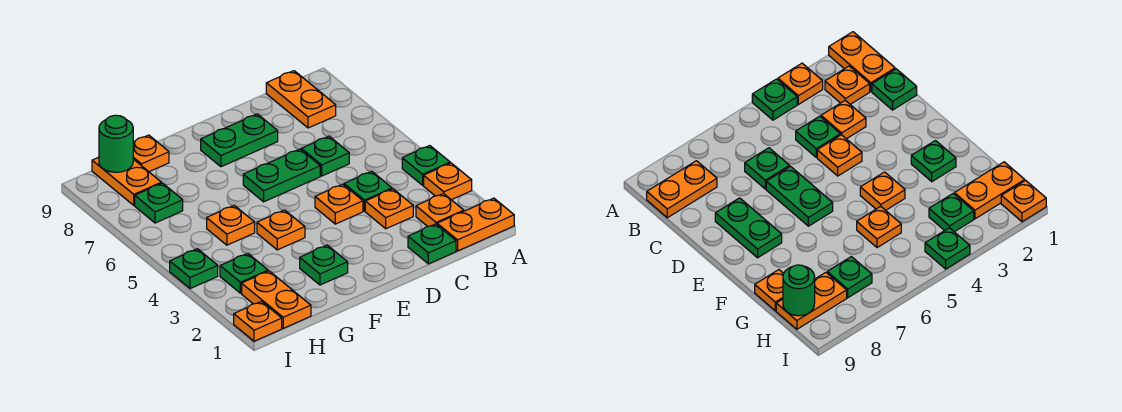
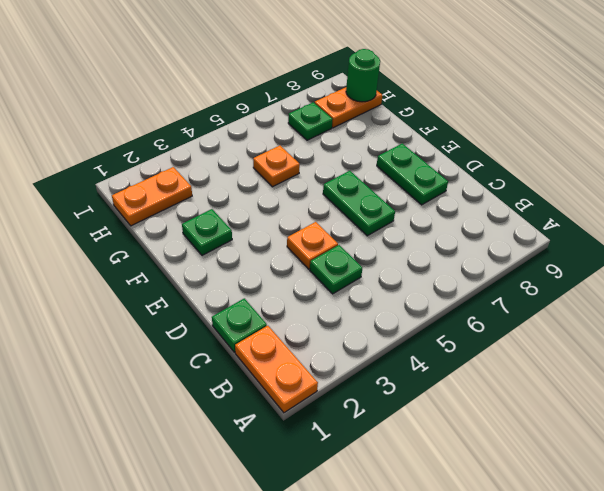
none -> orange plate A3 level 1
none -> green plate A4 level 1
none -> orange plate B2 level 1

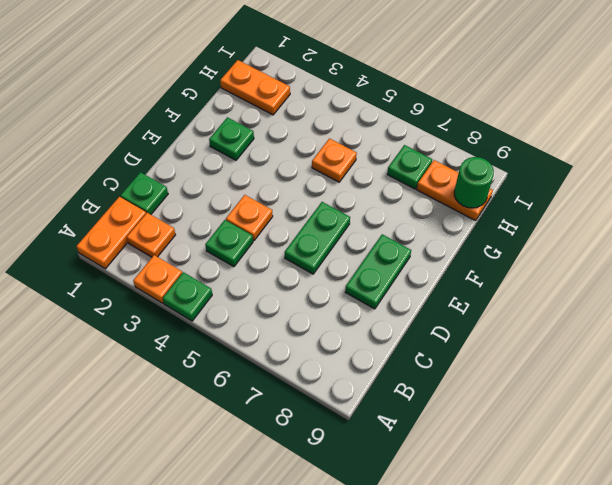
none -> orange plate B8:B9 level 1
none -> orange plate C3 level 1
none -> green plate C6 level 1

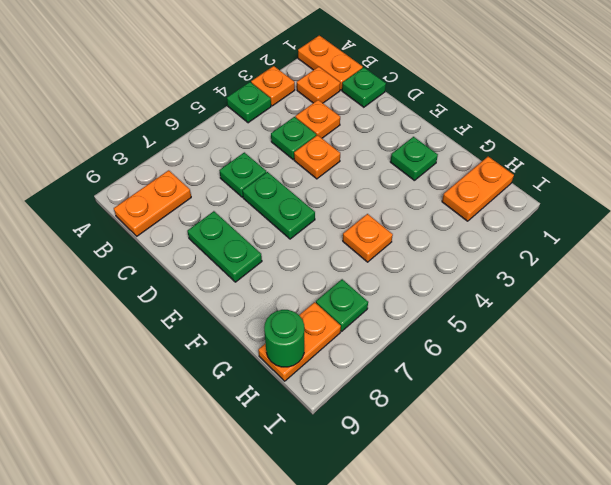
none -> orange plate F4 level 1
none -> orange plate G9 level 1
none -> green plate H3 level 1

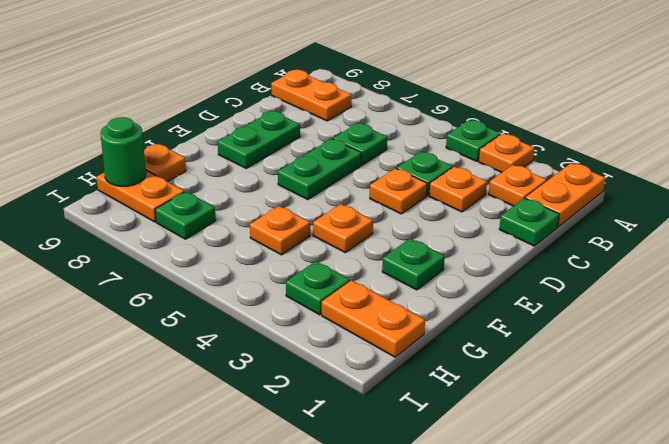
none -> orange plate I1 level 1
none -> green plate I4 level 1

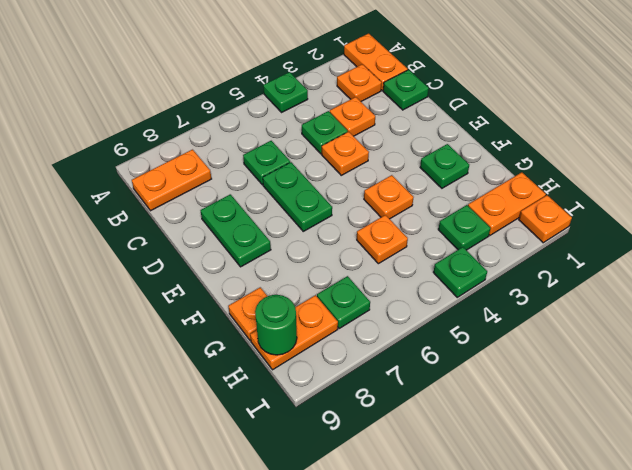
none -> orange plate A3 level 1

